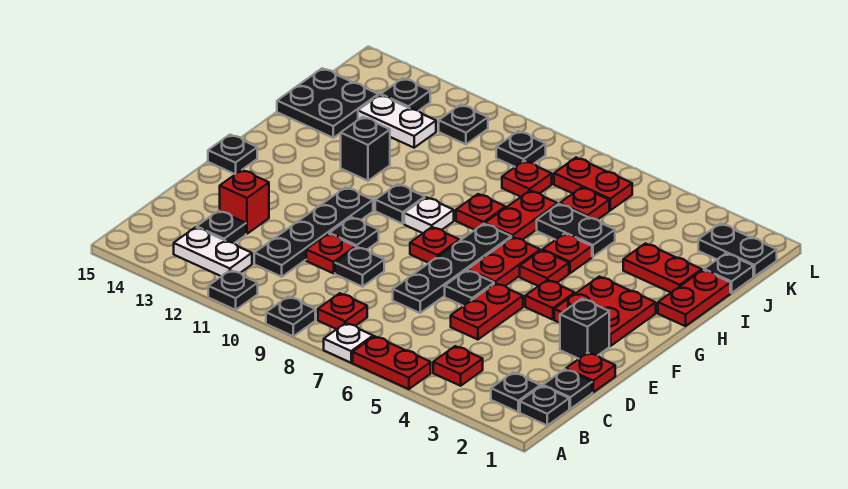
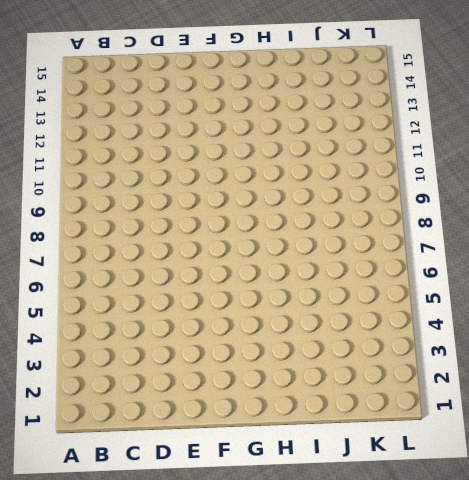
none -> red plate A5:A6 level 1
none -> white plate A7 level 1
none -> black plate A9 level 1
none -> black plate A11 level 1

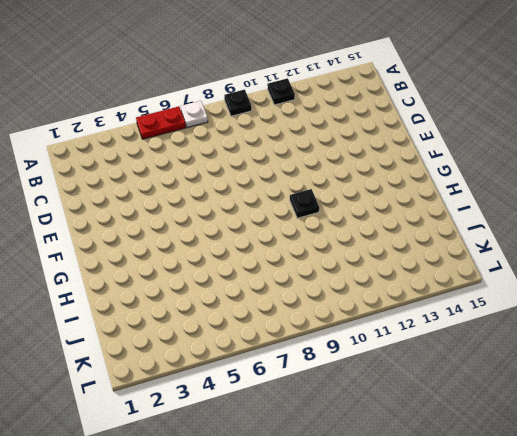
none -> black plate B1 level 1
none -> black plate B2 level 1
none -> red plate B4 level 1
none -> red plate B8 level 1

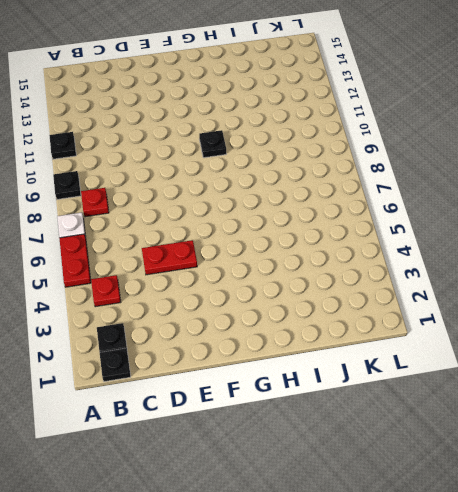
none -> white plate B12:B13 level 1
none -> black plate C1 level 1
none -> black plate C11:F11 level 1
none -> black plate C13 level 1

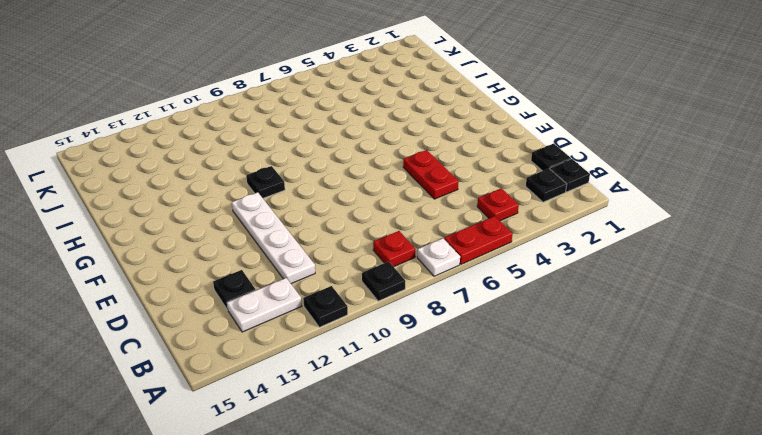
white plate C11:F11 level 1 -> black plate C11:F11 level 1
none -> red plate D1 level 1
none -> black plate D7:G7 level 1
none -> black plate D9 level 1
none -> red plate D10 level 1

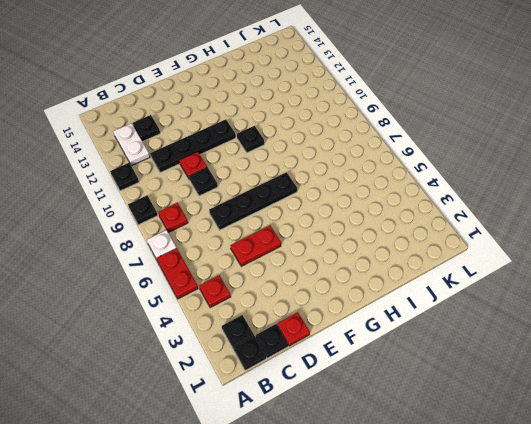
none -> red brick D13 level 1
none -> black brick E2 level 1
none -> black plate E6 level 1
none -> black plate E10 level 1

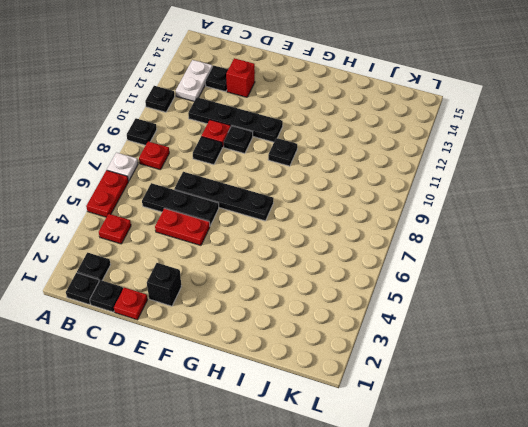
black plate C6:E6 level 1 -> black plate E6 level 1
none -> red plate F2:G3 level 1
none -> red plate F4 level 1
none -> red plate F6:G6 level 1
none -> red plate F8 level 1

